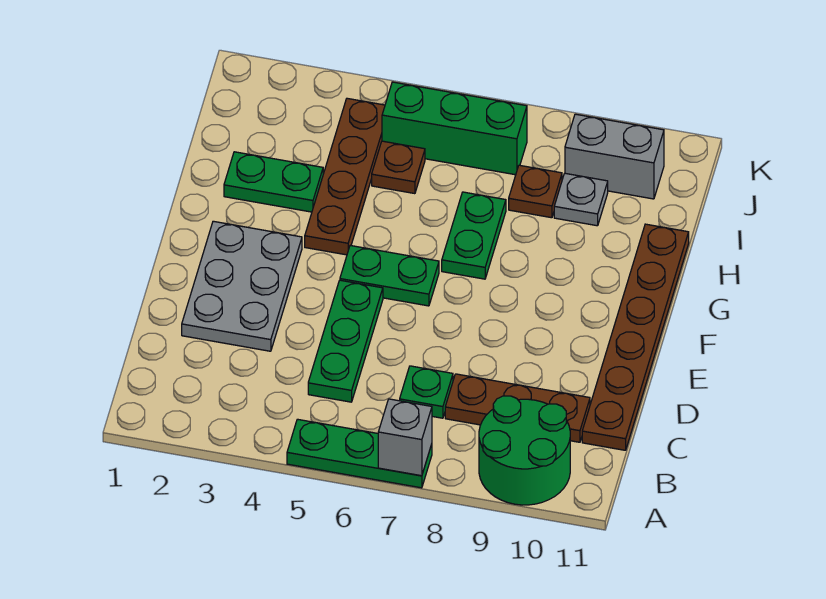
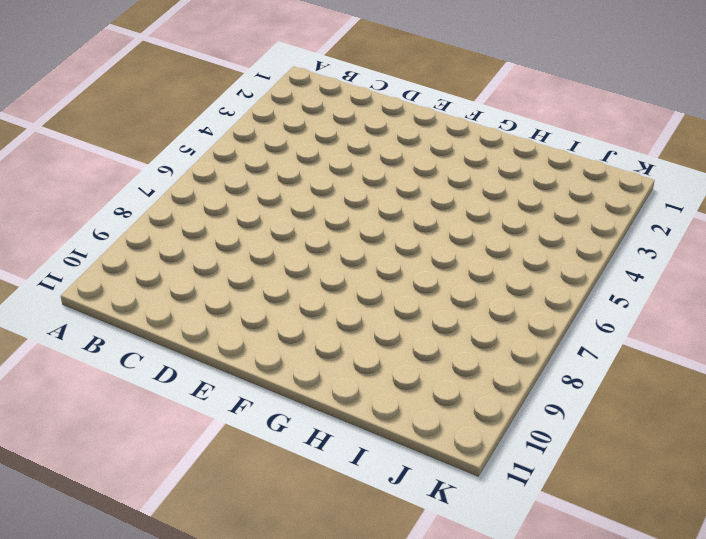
none -> green plate A5:A7 level 1
none -> green round brick A9:B10 level 1
none -> green plate C5:E5 level 1

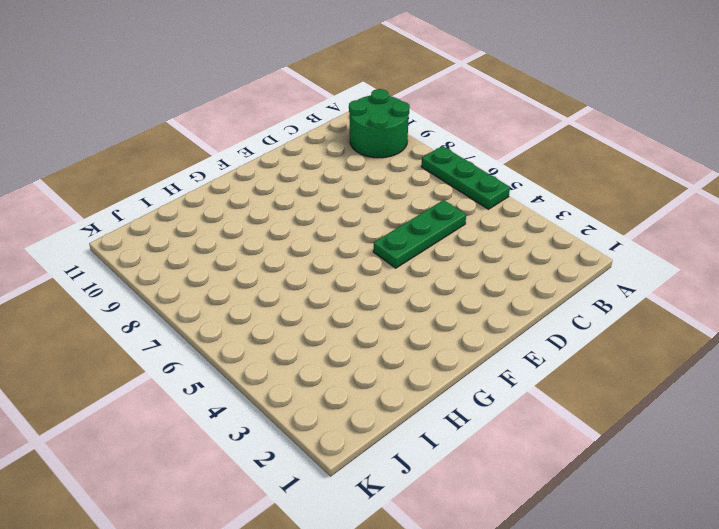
none -> green plate C7 level 1
none -> brown plate C8:C10 level 1
none -> brown plate C11:H11 level 1

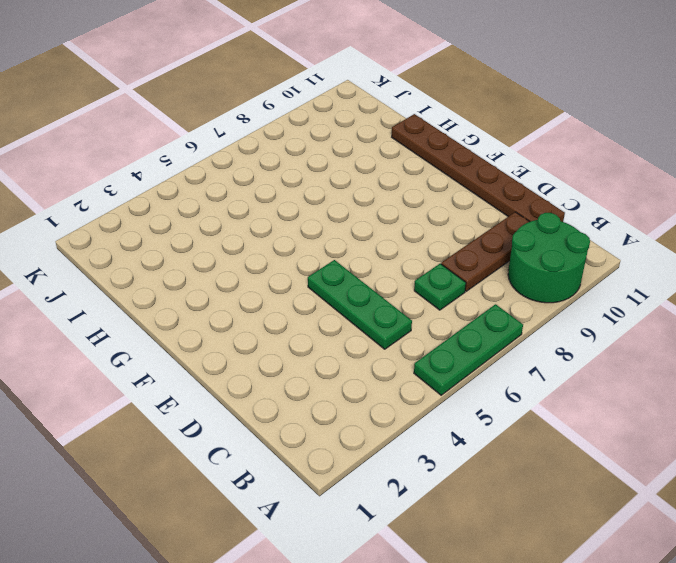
none -> grey plate D2:F3 level 1
none -> green plate F5:F6 level 1
none -> brown plate G4:J4 level 1

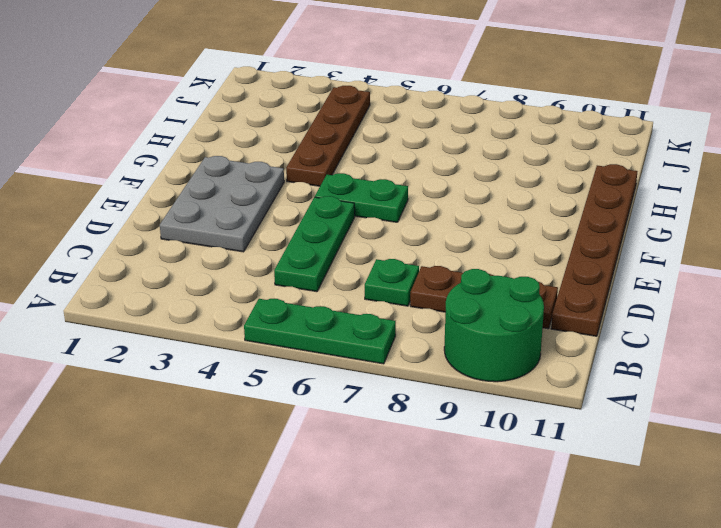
none -> green plate G7:H7 level 1
none -> green plate H2:H3 level 1
none -> brown plate I5 level 1

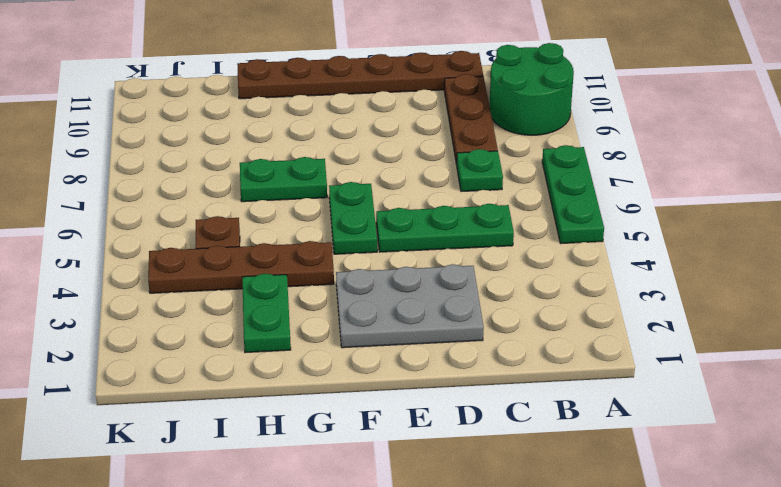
none -> brown plate I8 level 1
none -> grey plate I9 level 1
none -> green brick J5:J7 level 1

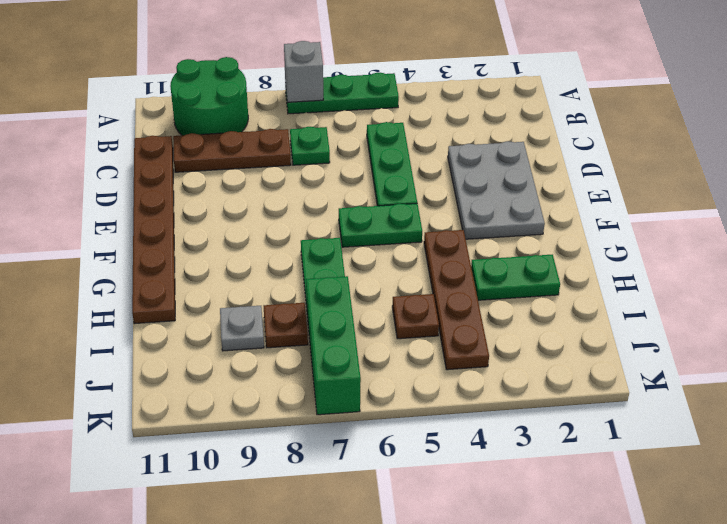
green brick I7:K7 level 1 -> green brick J5:J7 level 1
none -> grey brick J9:J10 level 1

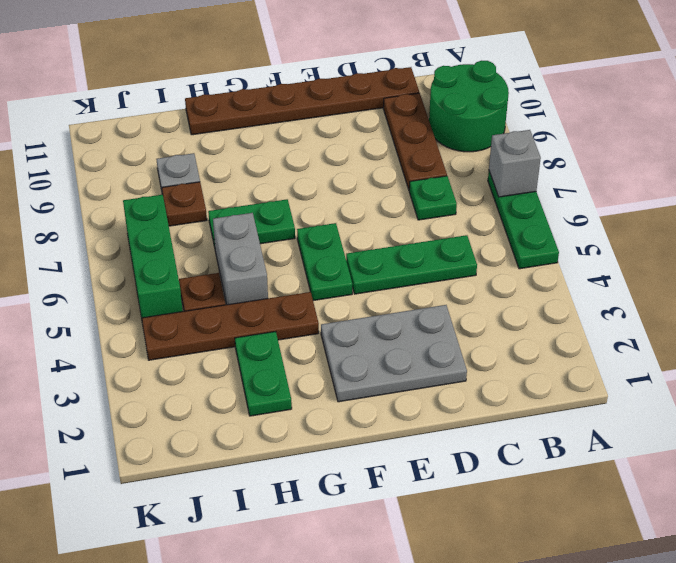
grey brick H5:H6 level 1 -> grey brick J9:J10 level 1

